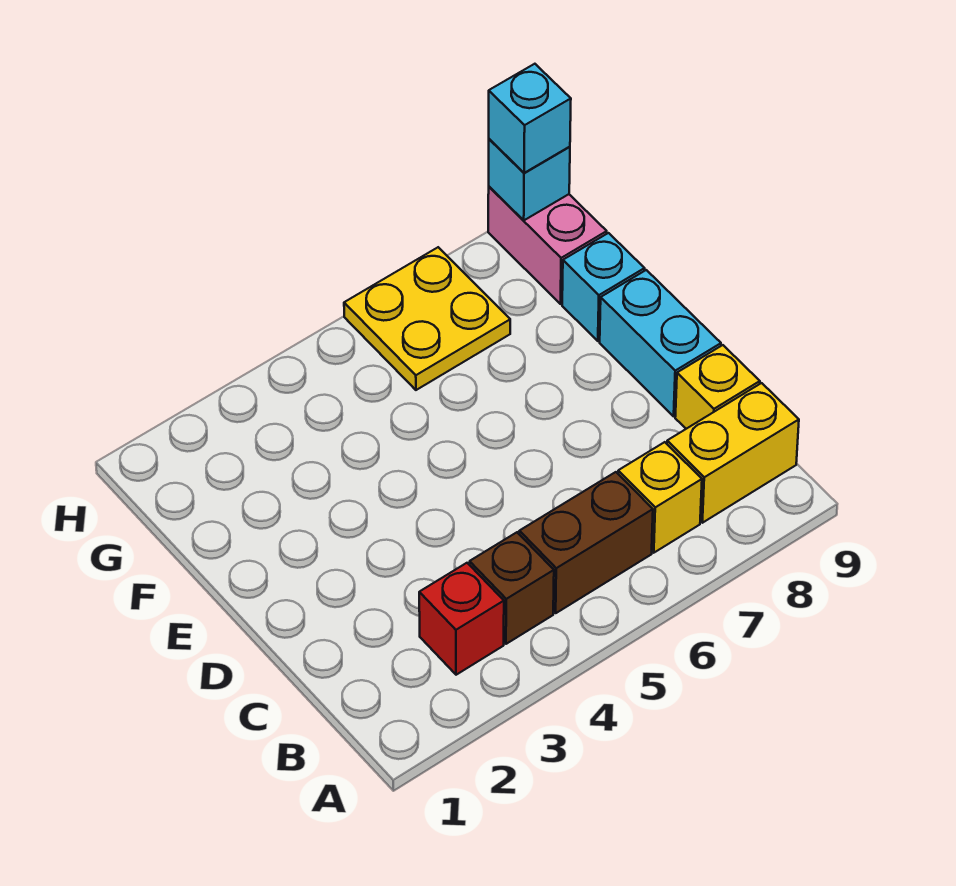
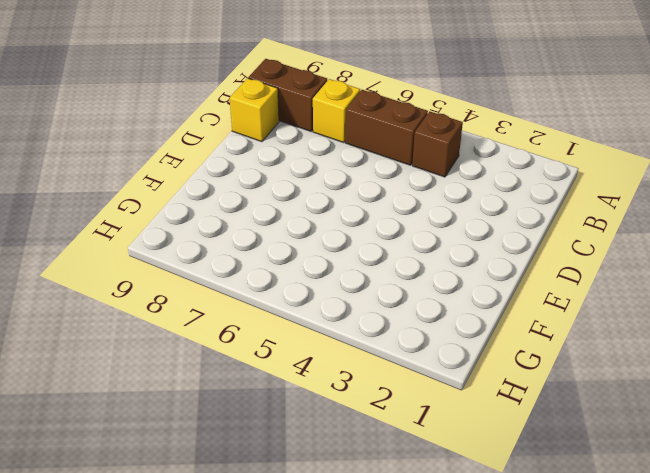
brown brick B8:B9 level 1 -> yellow brick B8:B9 level 1
none -> red brick B3 level 1
none -> cyan brick D9:E9 level 1
none -> cyan brick F9 level 1

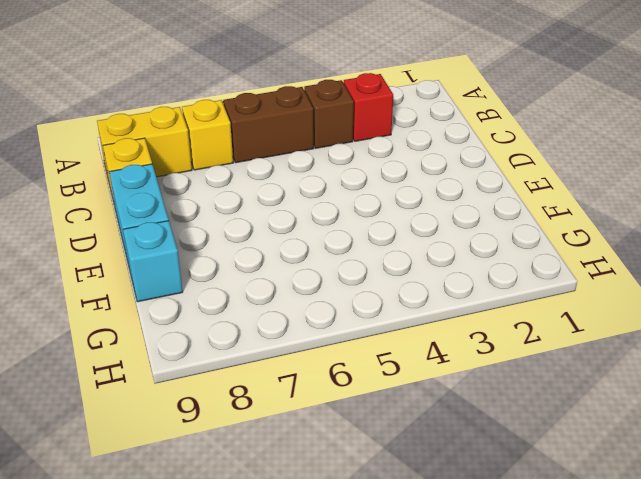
none -> yellow plate G6:H7 level 1
none -> pink brick G9:H9 level 1
none -> cyan brick H9 level 2

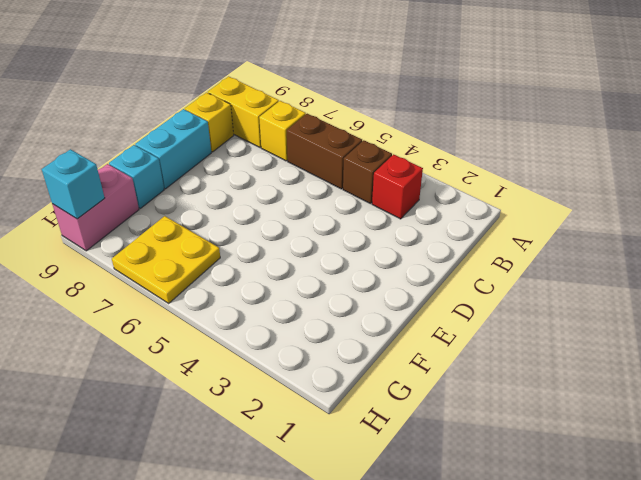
none -> cyan brick H9 level 3

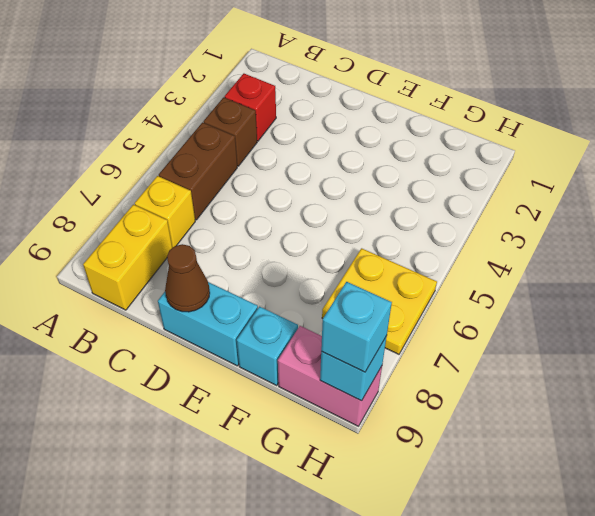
brown cone D9 level 2 -> none
none -> yellow brick C9 level 1

